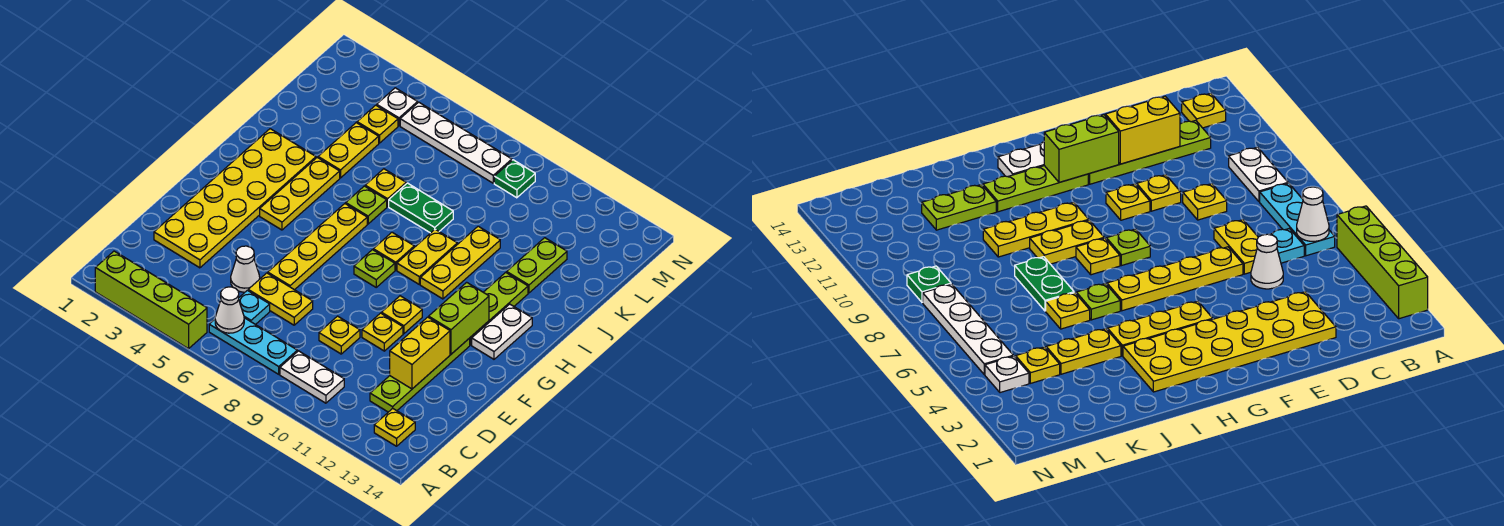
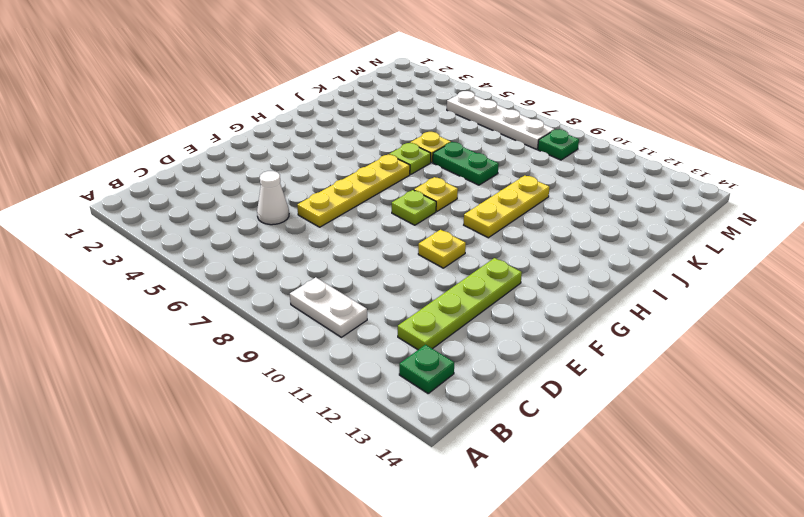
green plate B13 level 1 -> yellow plate B13 level 1
none -> lime brick A2:A5 level 1
none -> cyan plate B6:B8 level 1
none -> cyan plate C6 level 1
none -> yellow plate D2:I3 level 1

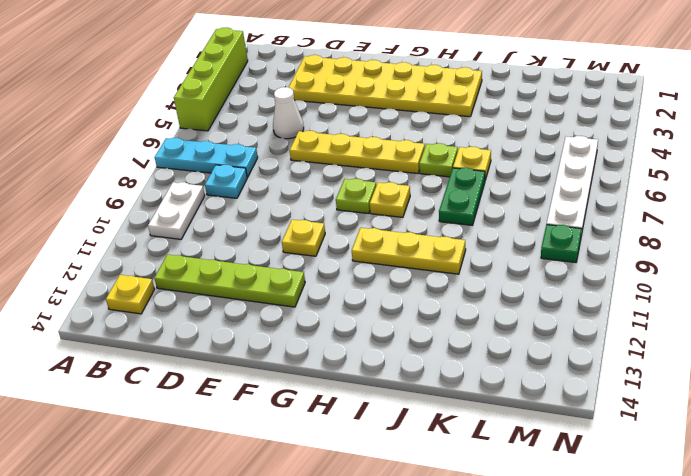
cyan plate A7:C7 level 1 -> cyan plate B6:B8 level 1
cyan plate C8 level 1 -> cyan plate C6 level 1
none -> yellow plate D6:D7 level 1
none -> yellow plate D9 level 1
none -> yellow plate E10 level 1
none -> yellow plate G4:I4 level 1

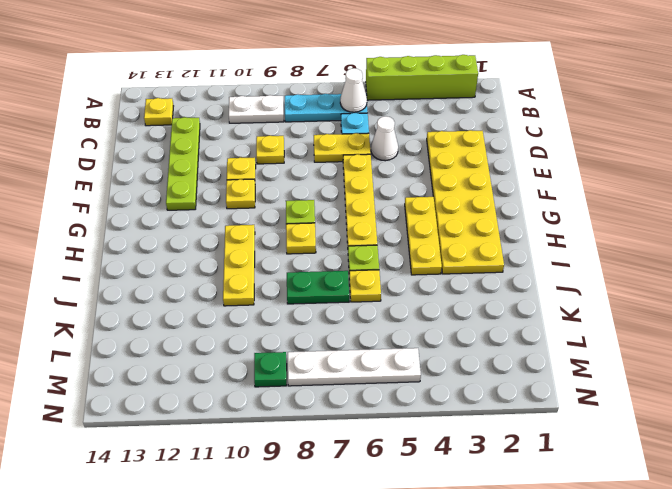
none -> lime plate G12:I12 level 1
none -> white plate G13:H13 level 1
none -> yellow plate H9:I9 level 1
none -> yellow plate J4:K4 level 1

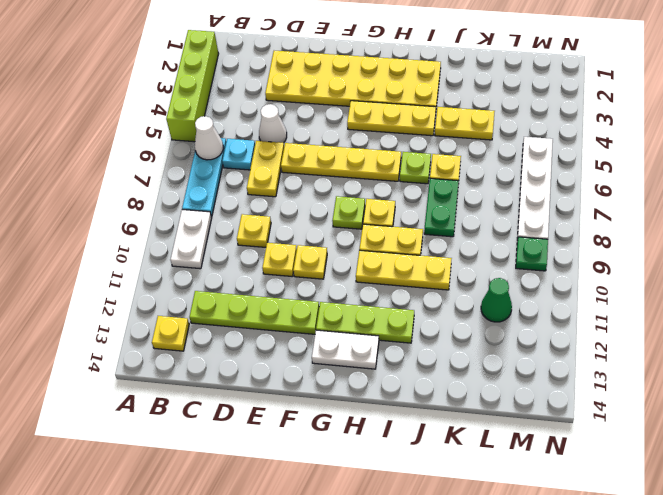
green cone L11 level 1 -> none
none -> lime plate J12:K12 level 1
none -> yellow plate L4 level 1
none -> white plate M4 level 1
none -> yellow brick D12:E12 level 2

